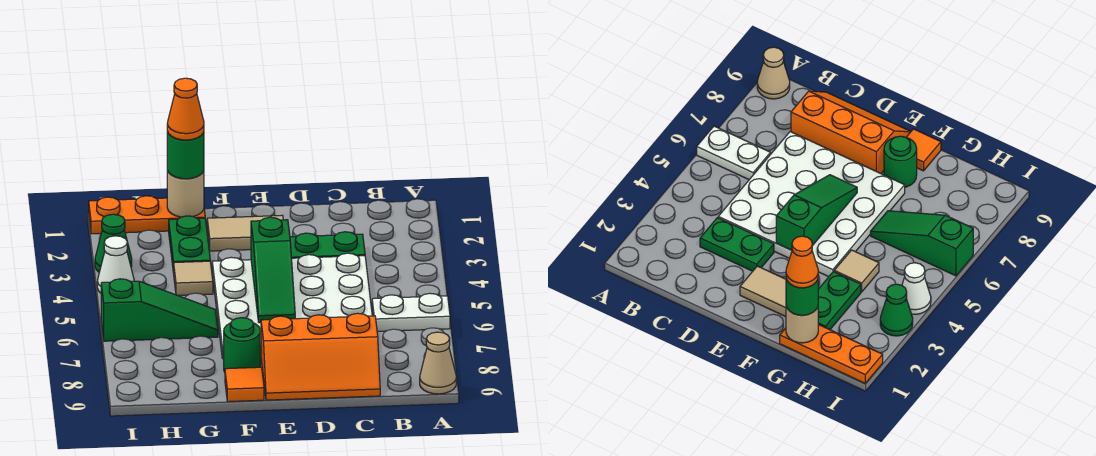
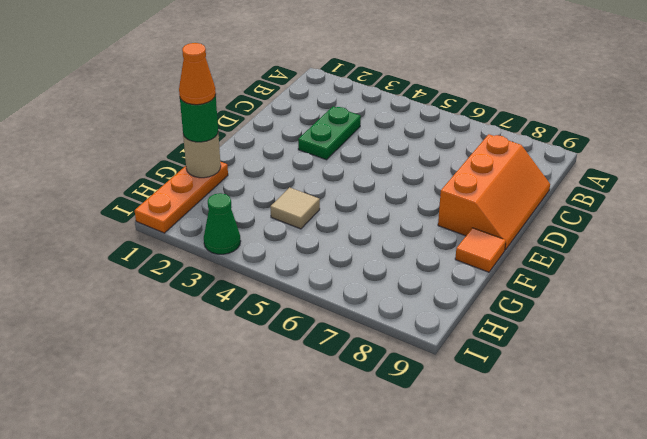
none -> white plate A6:B6 level 1
none -> tan cone A9 level 1
none -> white plate C4:F7 level 1

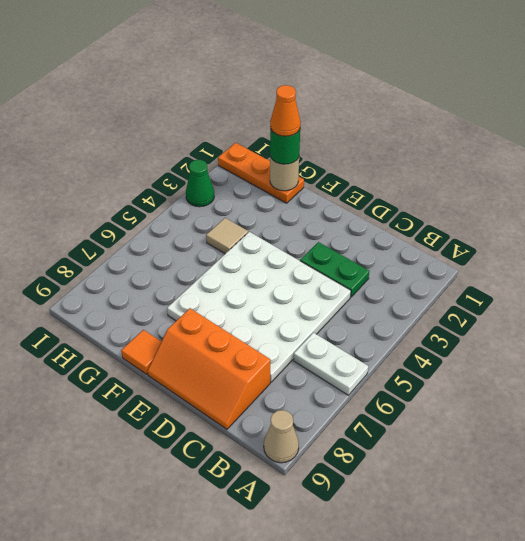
none -> tan tile E2:F2 level 1
none -> green round brick F8 level 1
none -> green plate G2:G3 level 1

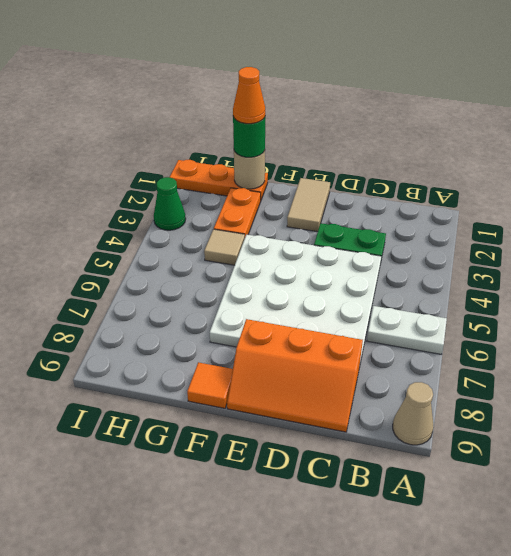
tan tile E1:E2 level 1 -> tan tile E2:F2 level 1
orange plate G2:G3 level 1 -> green plate G2:G3 level 1
none -> green round brick F8 level 1
none -> green slope G6:I6 level 1 top I
none -> white cone I4 level 1

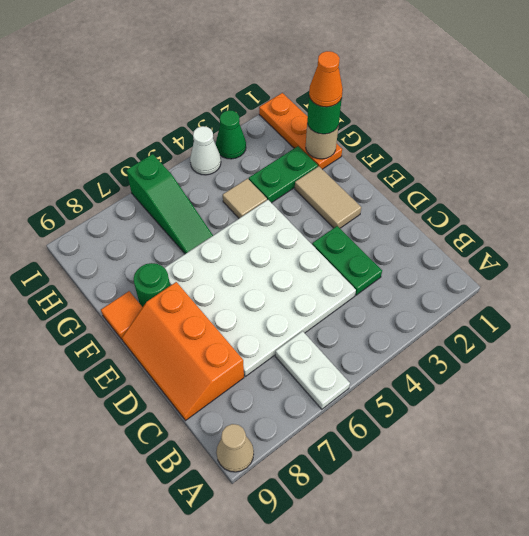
none -> green slope E4:E6 level 2 top 4

